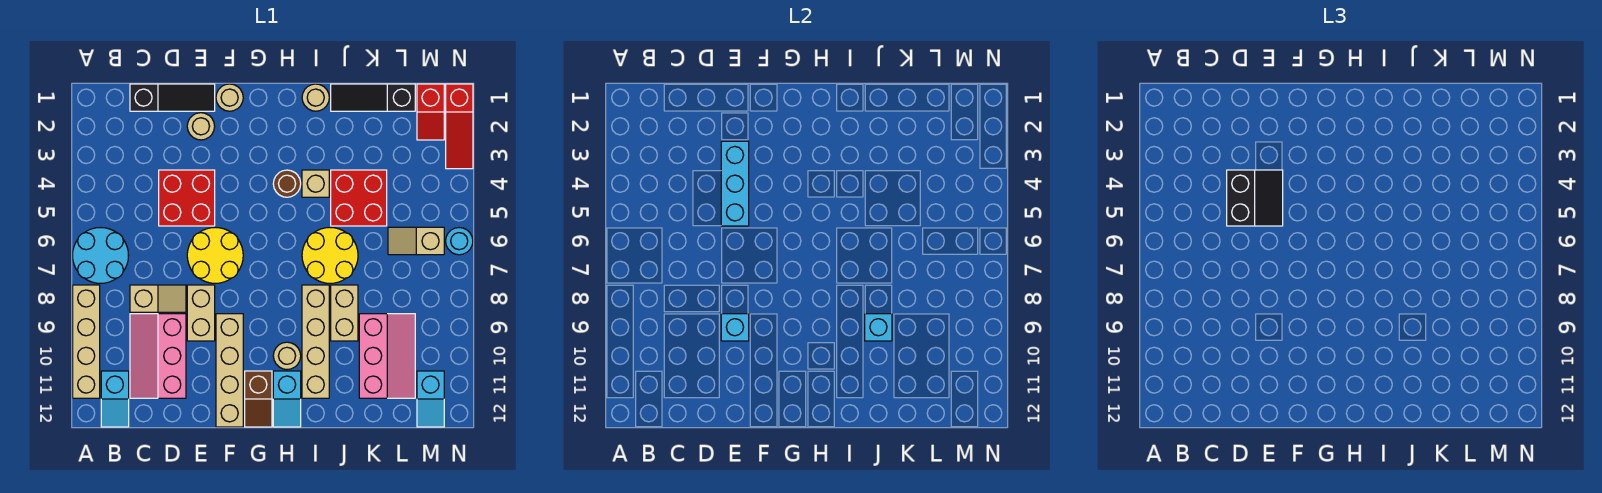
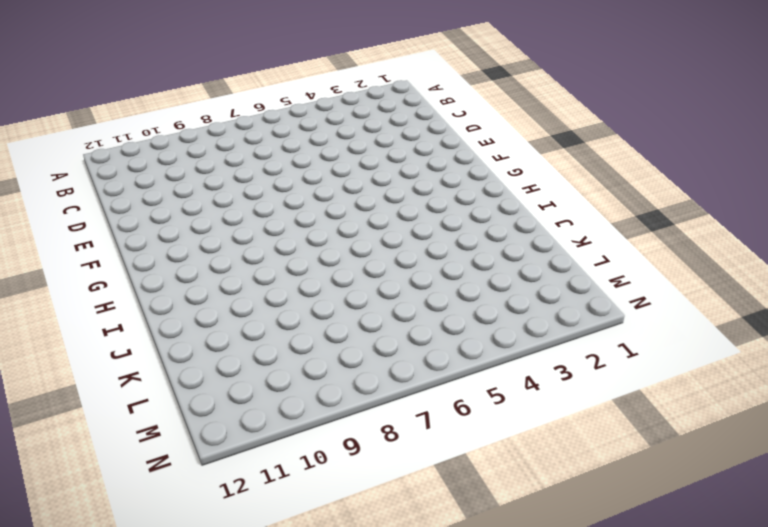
none -> cyan round brick A6:B7 level 1
none -> tan brick A8:A11 level 1
none -> cyan slope B11:B12 level 1 top 11
none -> black slope C1:E1 level 1 top C

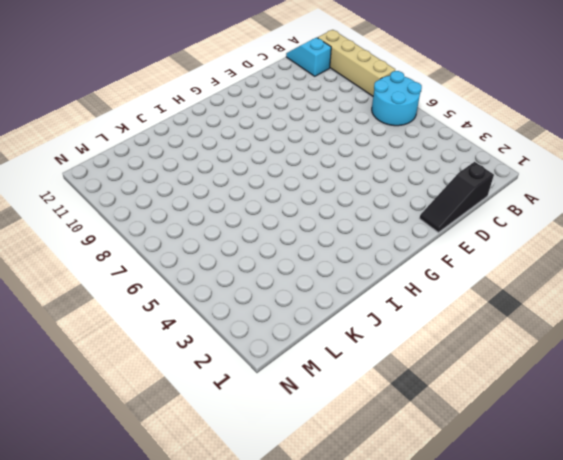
none -> tan slope C8:D8 level 1 top C
none -> pink slope C9:D11 level 1 top D
none -> red brick D4:E5 level 1
none -> tan round brick E2 level 1

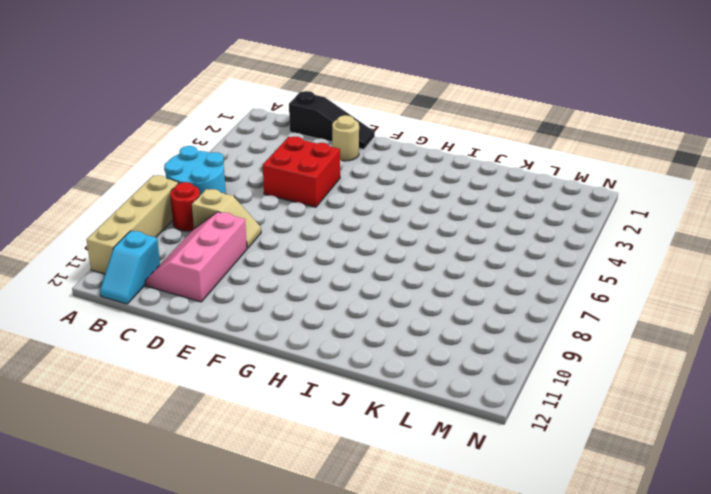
red round brick B8 level 1 -> none
none -> yellow round brick E6:F7 level 1
none -> tan brick E8:E9 level 1
none -> tan round brick F1 level 1
none -> tan brick F9:F12 level 1

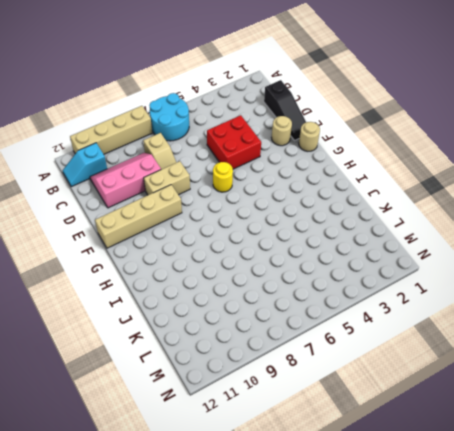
yellow round brick F6 level 1 -> yellow round brick E6:F7 level 1
none -> brown slope G11:G12 level 1 top 11
none -> brown round brick H4 level 1
none -> tan round brick H10 level 1
none -> cyan slope H11:H12 level 1 top 11

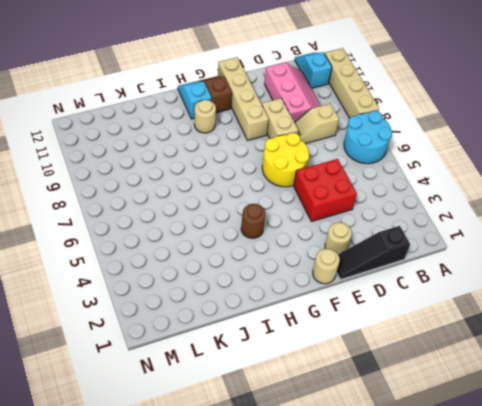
none -> tan round brick I1 level 1
none -> tan brick I4 level 1
none -> yellow round brick I6:J7 level 1
none -> tan brick I8:I11 level 1

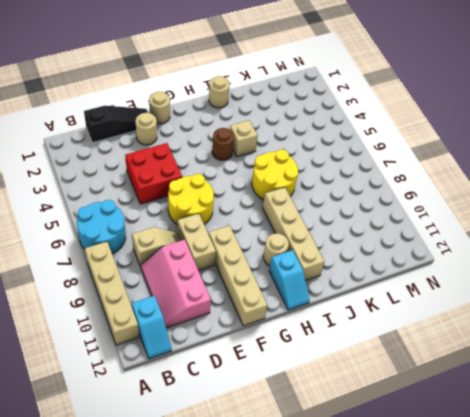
none -> brown slope G11:G12 level 1 top 11
none -> black slope J1:L1 level 1 top L
none -> red brick J4:K5 level 1
none -> tan brick J8:J9 level 1

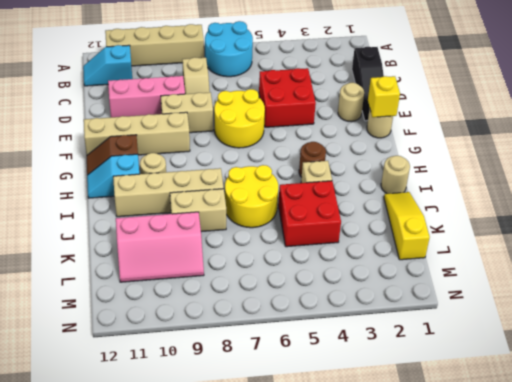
yellow brick F1 level 2 -> none
yellow slope J1:L1 level 1 top L -> black slope J1:L1 level 1 top L
none -> tan slope L6:M6 level 1 top M
none -> red slope M1:M2 level 1 top 1
none -> cyan slope M11:M12 level 1 top 11
none -> red slope N1:N3 level 1 top 1

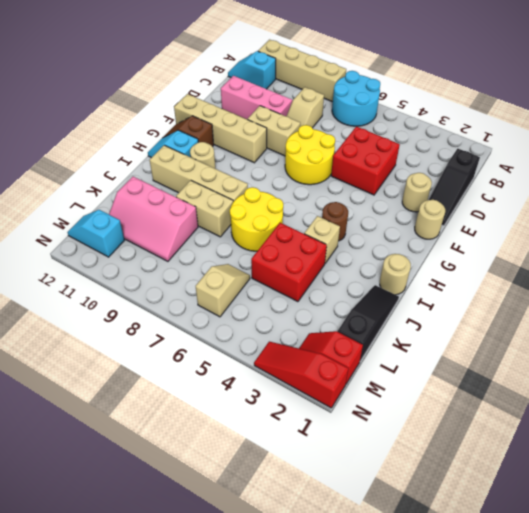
none -> cyan round brick N6 level 1
none -> cyan brick E3:E5 level 2
none -> cyan brick E9 level 2
none -> cyan brick J9 level 2

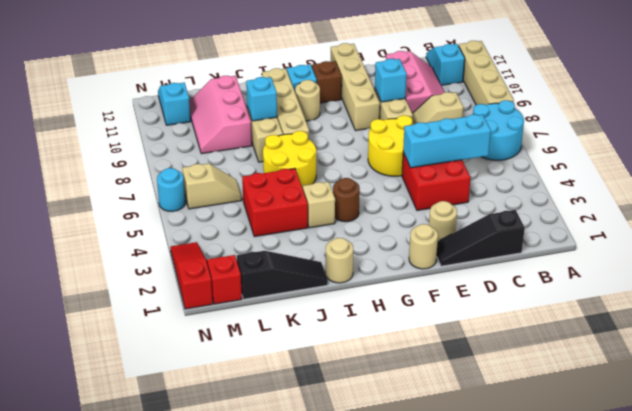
cyan brick C5:E5 level 2 -> cyan brick E3:E5 level 2
none -> black slope D4:E5 level 3 top D

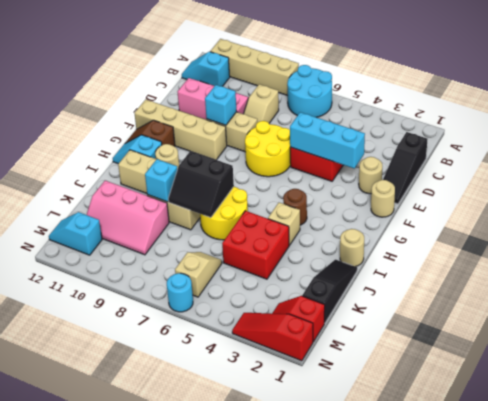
black slope I7:J8 level 2 top I -> black slope D4:E5 level 3 top D

